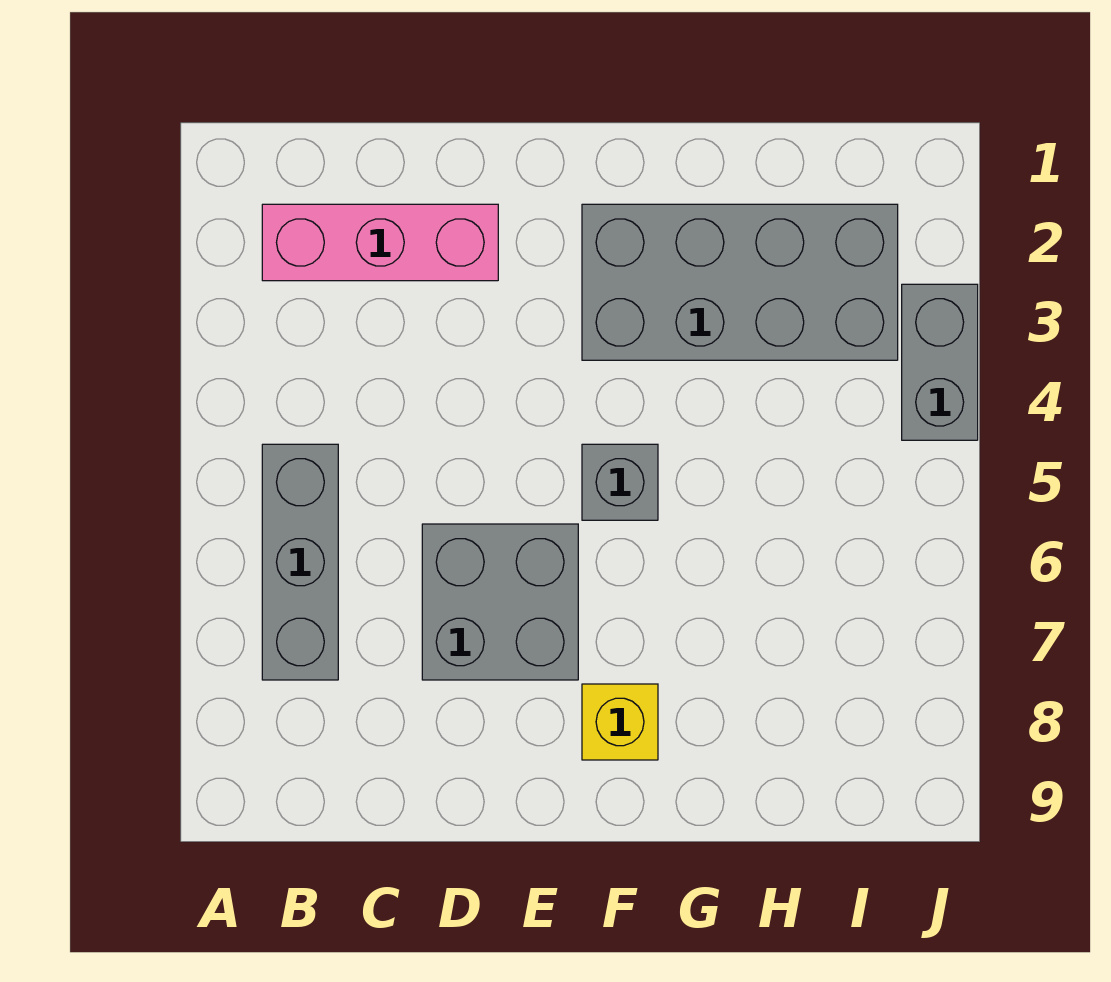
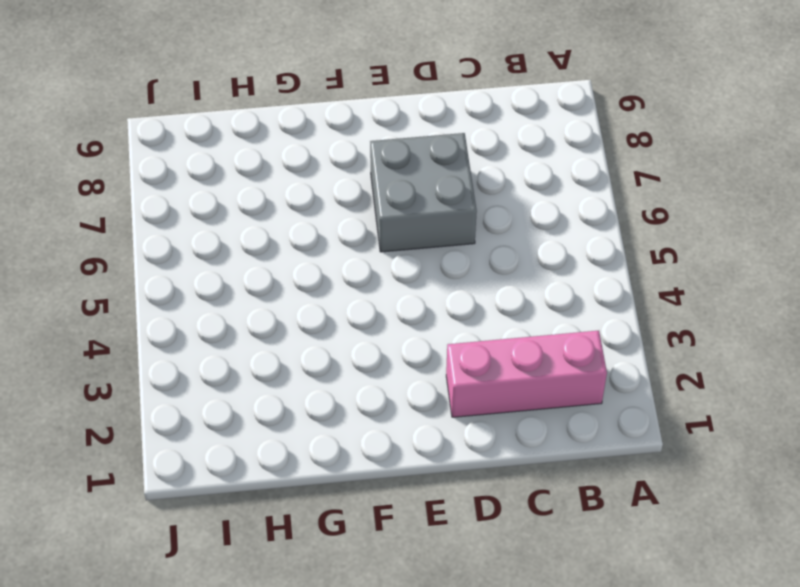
none -> grey brick B5:B7 level 1
none -> grey brick F2:I3 level 1

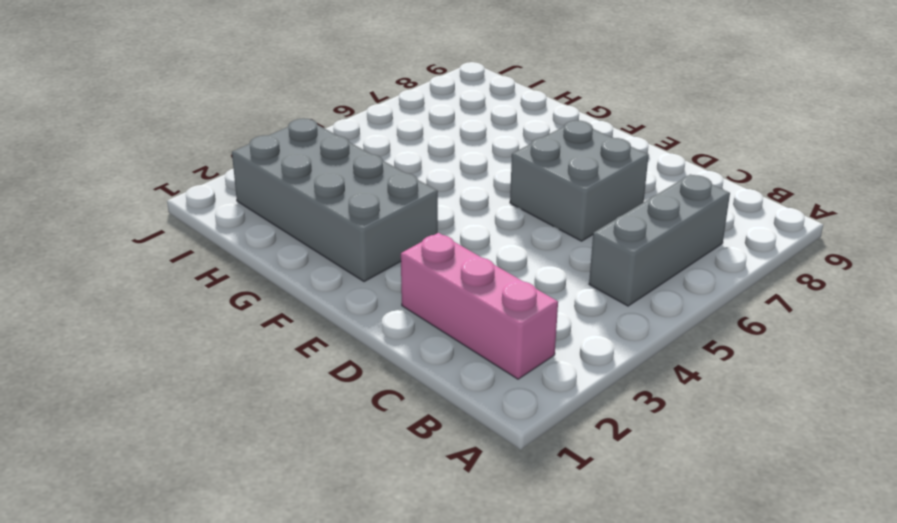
none -> grey brick F5 level 1
none -> yellow brick F8 level 1

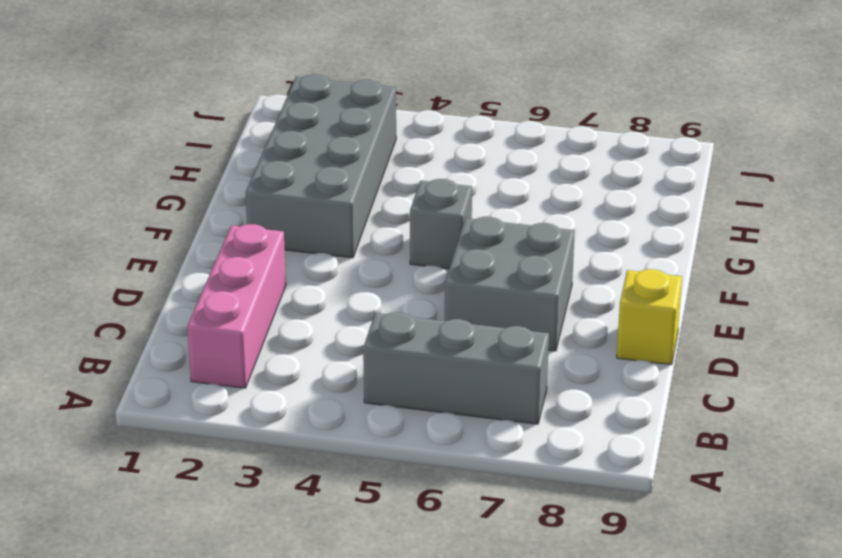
yellow brick D9 level 1 -> yellow brick F8 level 1
none -> grey brick J3:J4 level 1

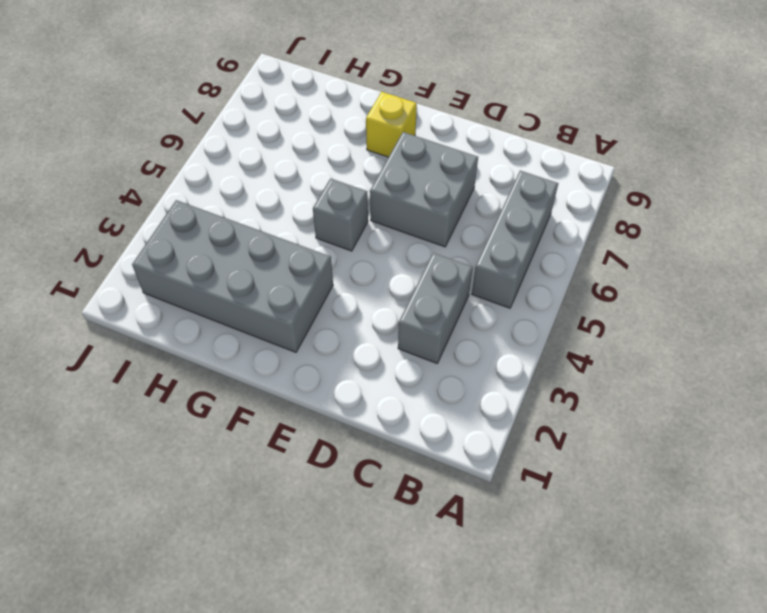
grey brick C3:C4 level 1 -> grey brick J3:J4 level 1
none -> pink brick B2:D2 level 1

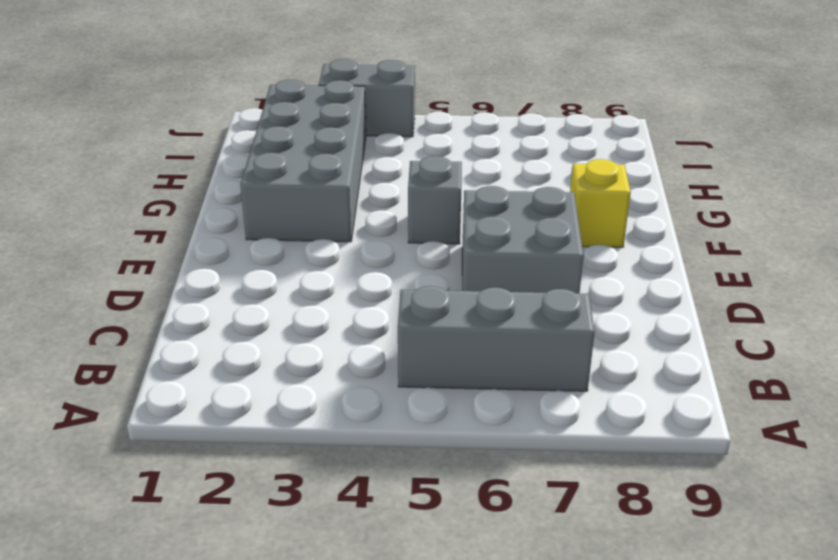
none -> pink brick B2:D2 level 1

